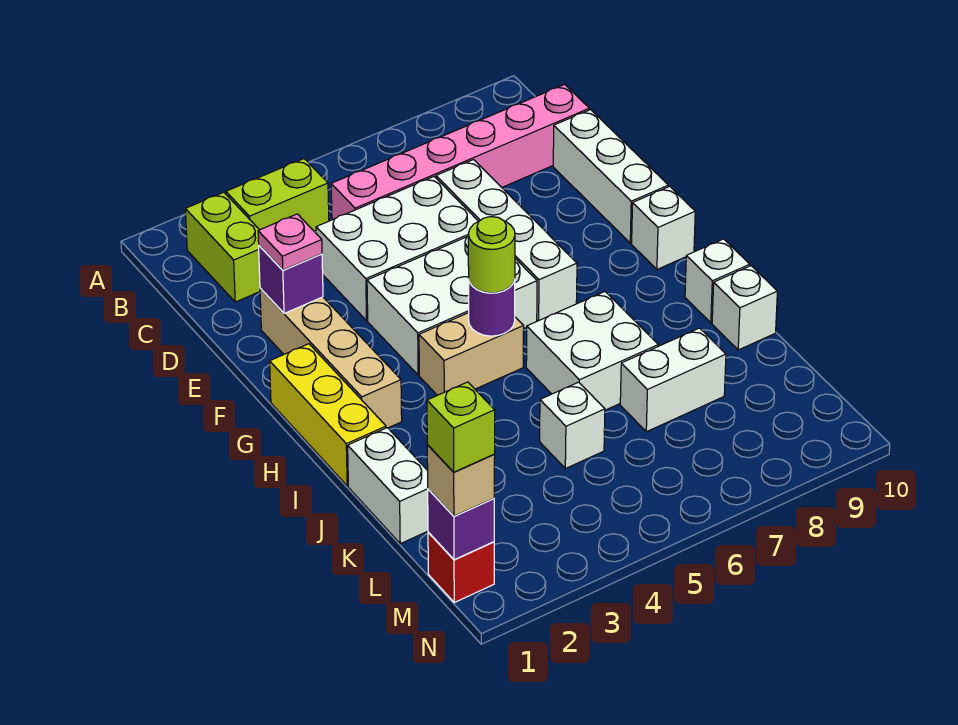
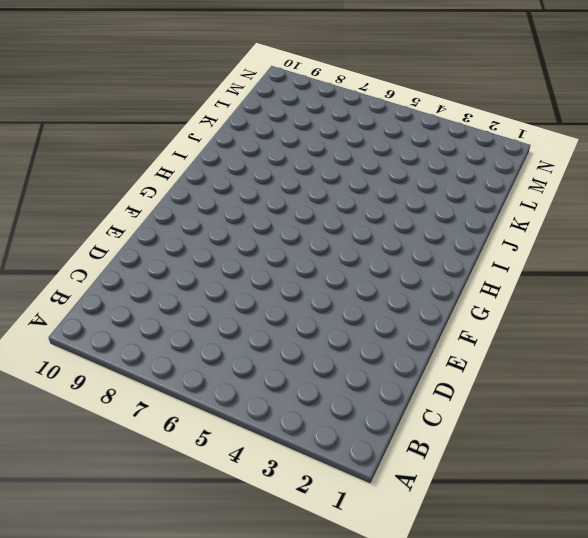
none -> lime brick B2:C2 level 1
none -> lime brick B3:B4 level 1
none -> pink brick C5:C10 level 1

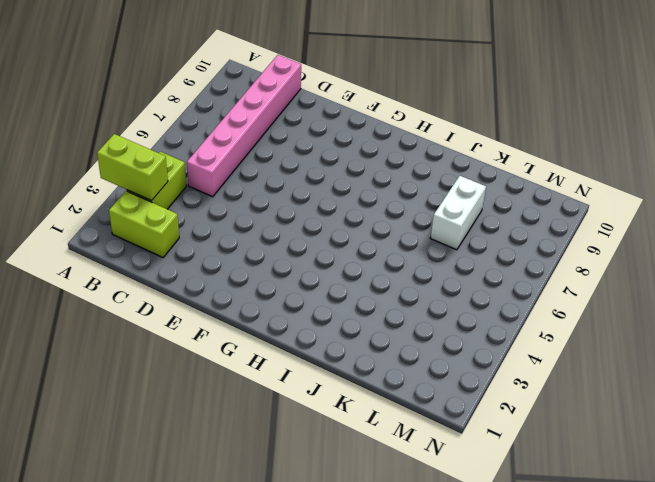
lime brick A3:B3 level 2 -> none
none -> white brick D4:E6 level 1
none -> white brick D7:G7 level 1
none -> white brick D10:F10 level 1

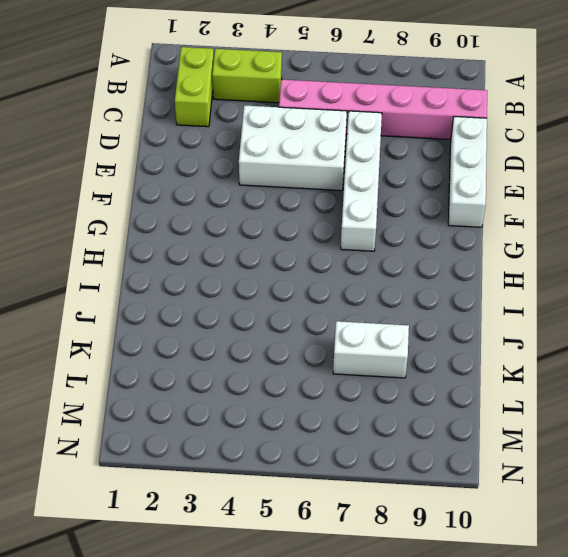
none -> tan brick E2:H2 level 1
none -> white brick F4:G6 level 1
none -> yellow brick G1:I1 level 1

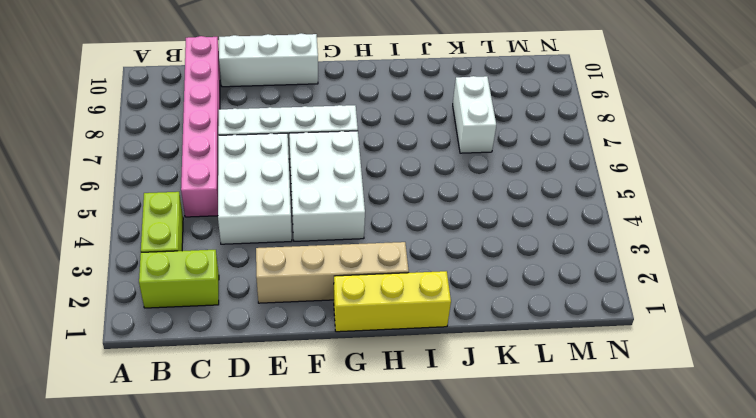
none -> white brick G10 level 1
none -> tan brick H4:H5 level 1
none -> white brick I6:J7 level 1

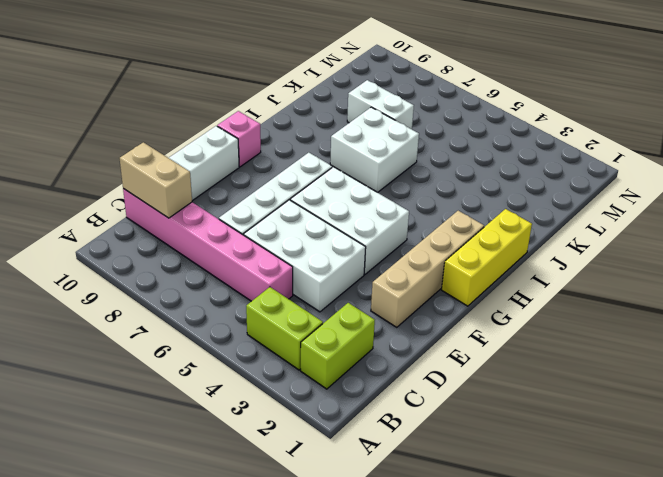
tan brick C9:C10 level 2 -> tan brick H4:H5 level 1
pink brick G10 level 1 -> white brick G10 level 1
none -> white brick I10 level 1
none -> white brick J1:K1 level 1
none -> white brick J10 level 1

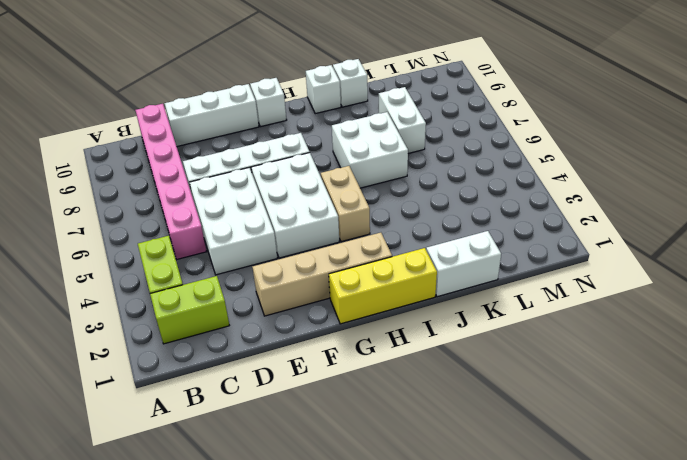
none -> white brick K5 level 1
none -> red brick M1 level 1
none -> purple brick E2 level 2

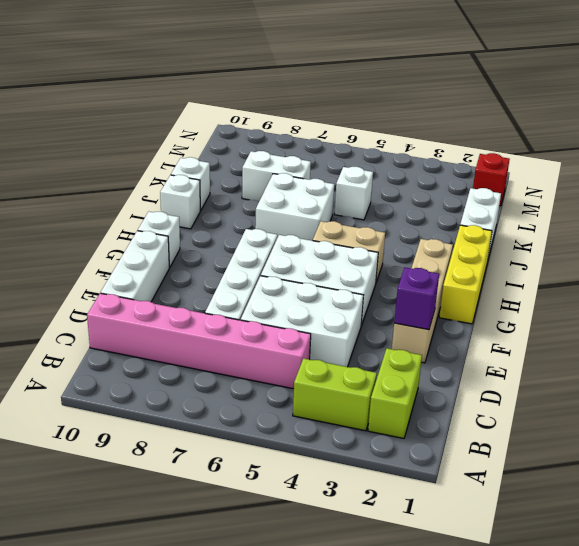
none -> purple round brick H5 level 2
none -> purple brick M1 level 2
none -> pink plate E2 level 3

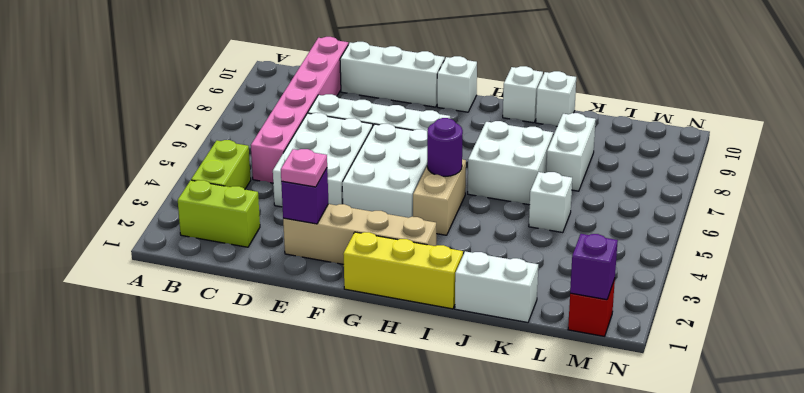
none -> lime round brick H5 level 3
none -> tan brick M1 level 3
none -> lime brick M1 level 4

